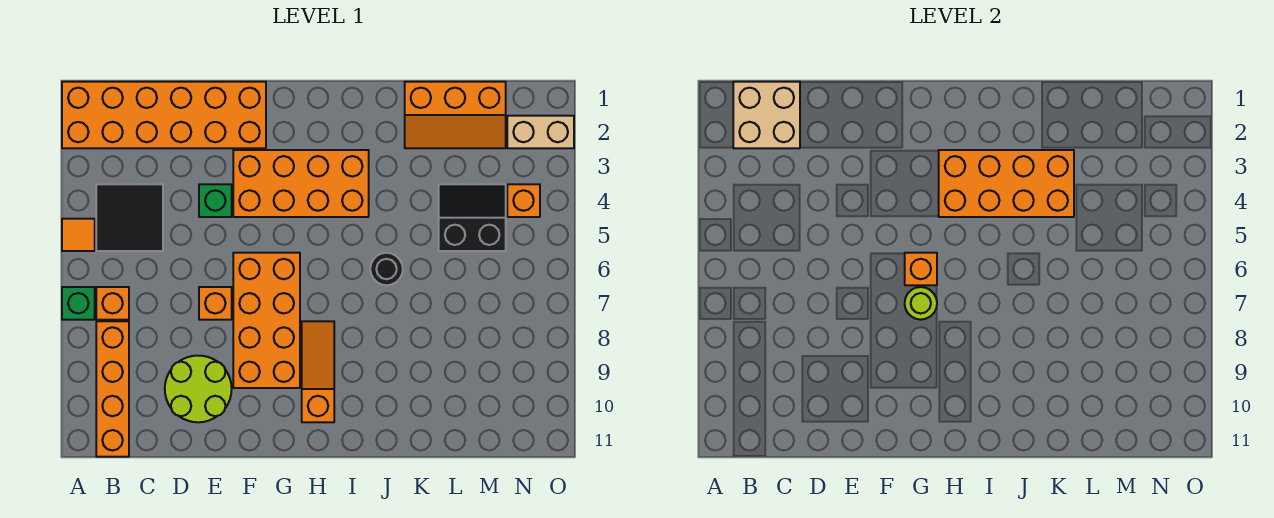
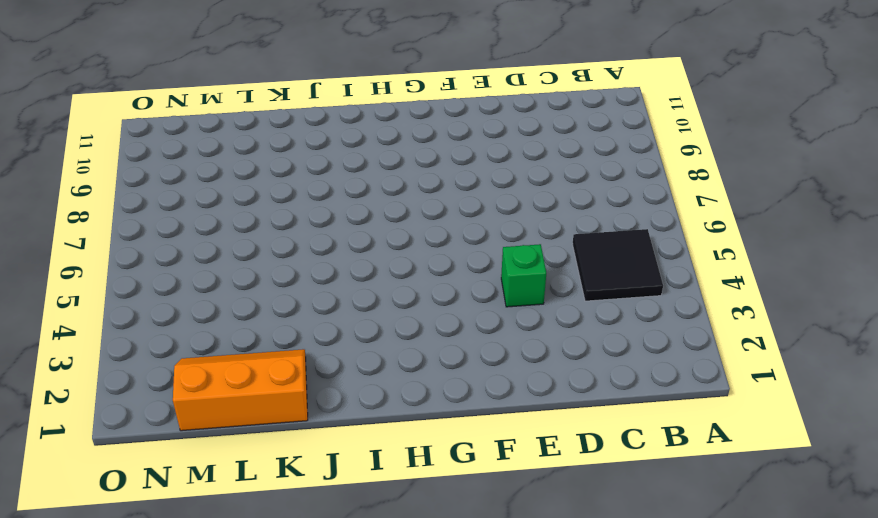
none -> orange brick A1:F2 level 1
none -> orange tile A5 level 1
none -> green brick A7 level 1

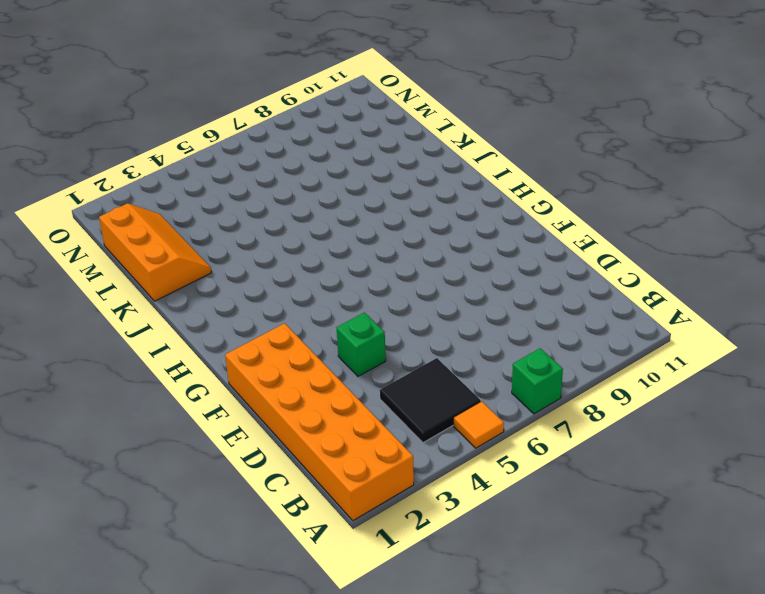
none -> orange brick B7 level 1
none -> orange brick B8:B11 level 1
none -> lime round brick D9:E10 level 1

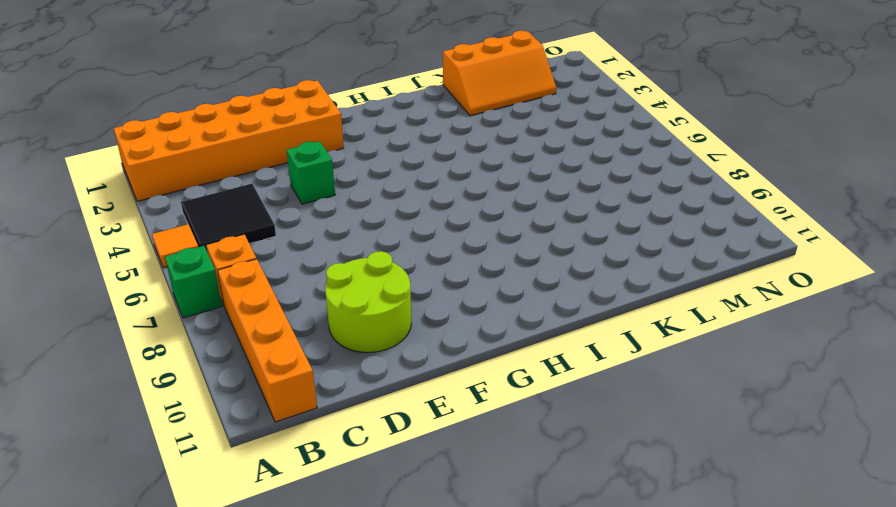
none -> orange brick E7 level 1
none -> orange brick F3:I4 level 1
none -> orange brick F6:G9 level 1

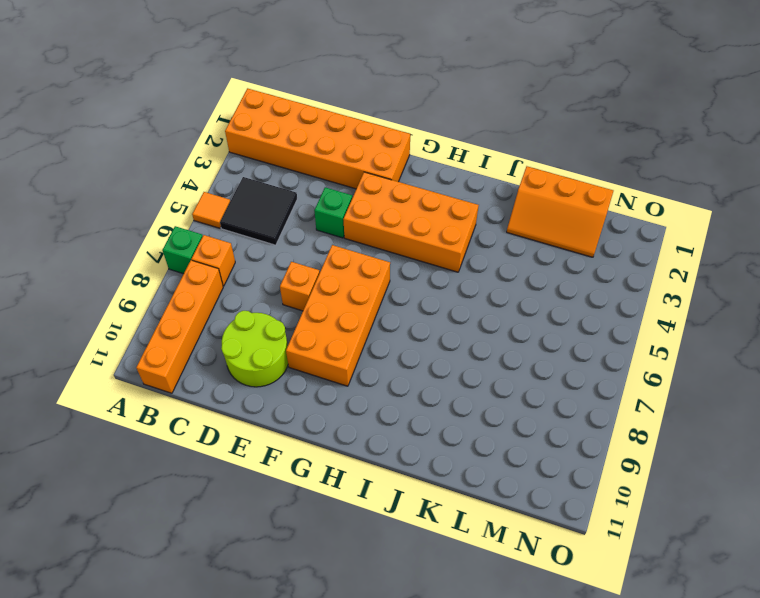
none -> orange slope H8:H10 level 1 top 10
none -> black round brick J6 level 1
none -> black slope L4:M5 level 1 top 5

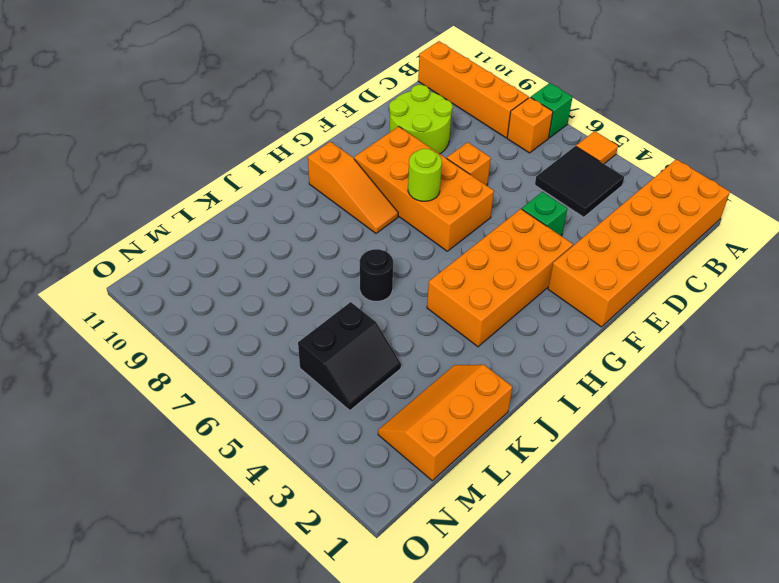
none -> tan brick N2:O2 level 1
none -> orange brick N4 level 1
none -> tan brick B1:C2 level 2

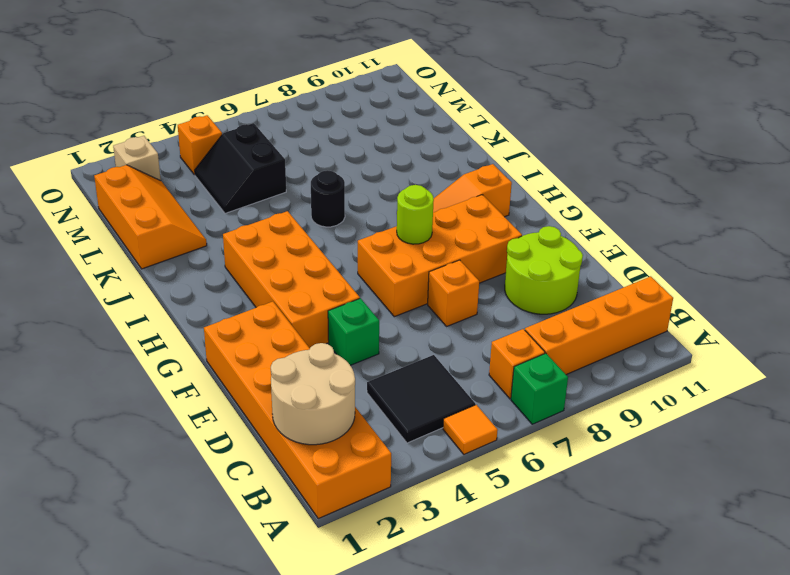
tan round brick B1:C2 level 2 -> tan brick B1:C2 level 2
tan brick N2 level 1 -> tan brick N2:O2 level 1
none -> orange brick G6 level 2
none -> orange brick H3:K4 level 2

